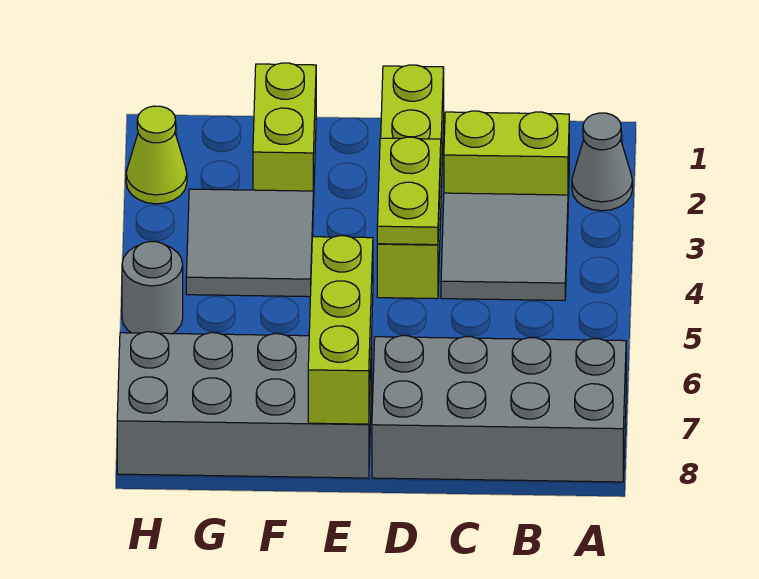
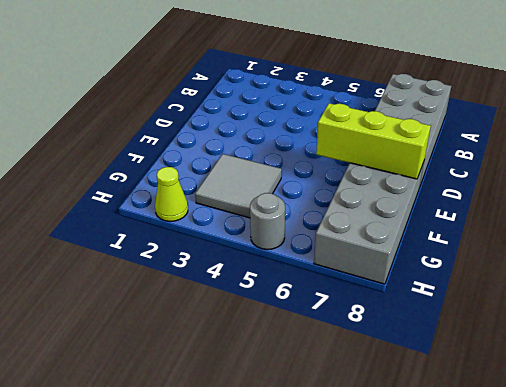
none -> grey cone A2 level 1
none -> lime brick B2:C2 level 1
none -> grey tile B3:C4 level 1

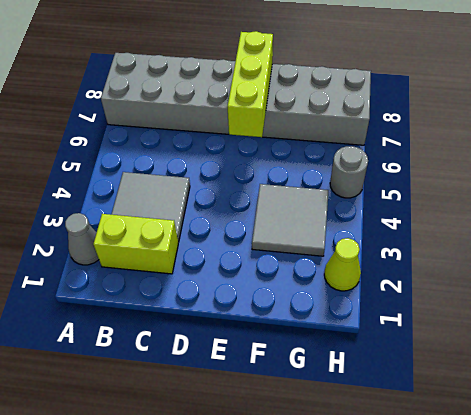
none -> lime brick D1:D4 level 1
none -> lime brick F1:F2 level 1
none -> lime plate D3:D4 level 2

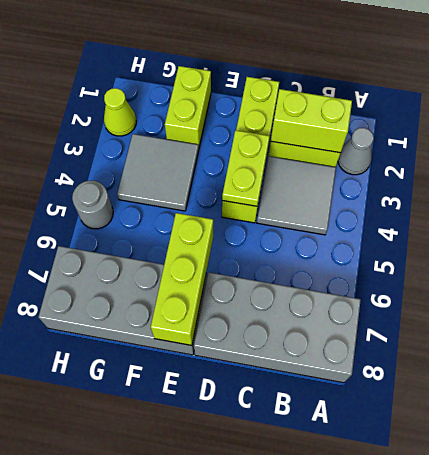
lime brick B2:C2 level 2 -> none

